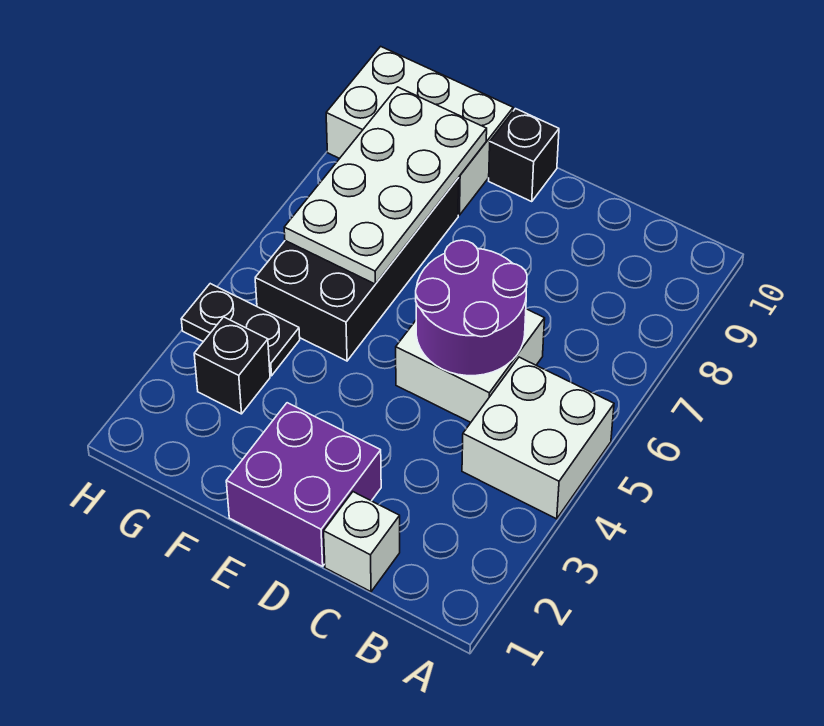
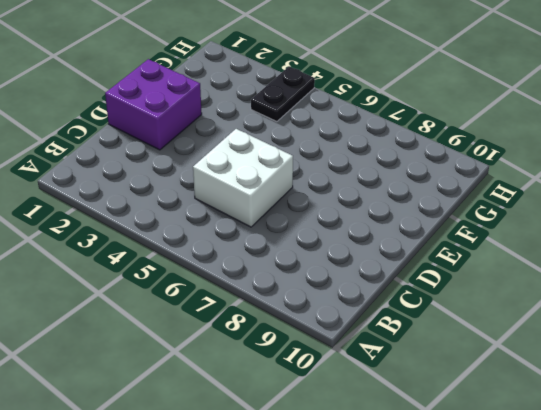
none -> white brick A4:B5 level 1
none -> white brick C1 level 1

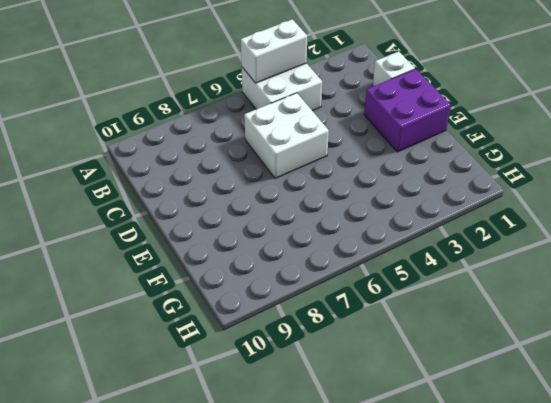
white brick A4:A5 level 2 -> none
none -> black brick E10 level 1
none -> black brick F5:G8 level 1

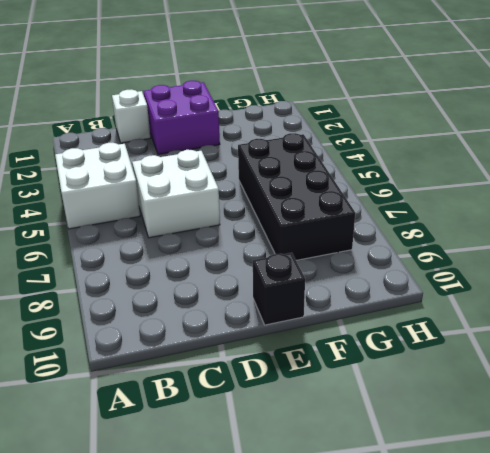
none -> white brick F9:H10 level 1
none -> black brick G3 level 1

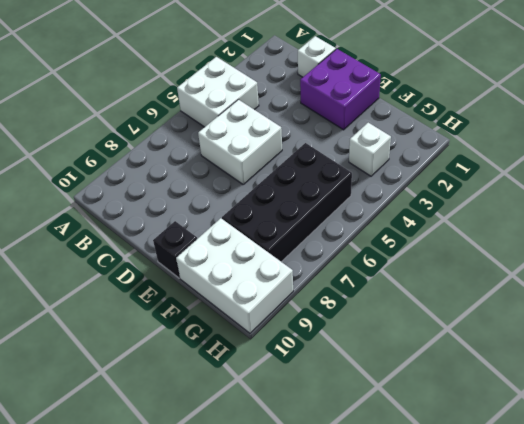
white brick G3 level 1 -> black brick G3 level 1
none -> black plate G4:H4 level 1
none -> purple round brick C5:D6 level 2

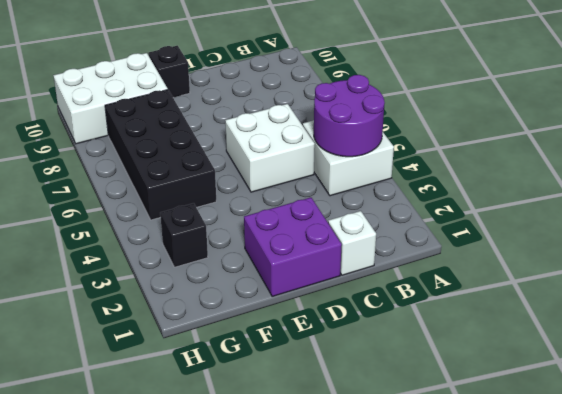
purple round brick A4:B5 level 2 -> purple round brick C5:D6 level 2
none -> black plate G4:H4 level 1
none -> white plate F6:G9 level 2

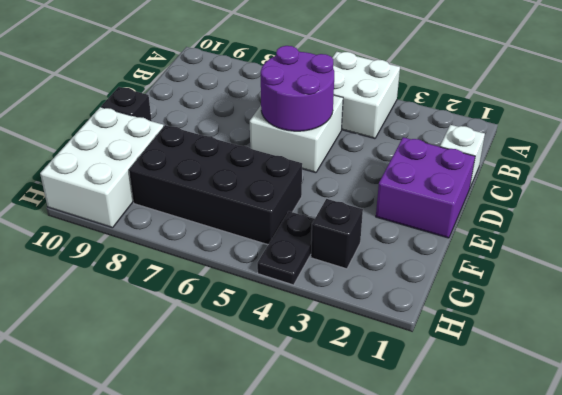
none -> white plate F6:G9 level 2

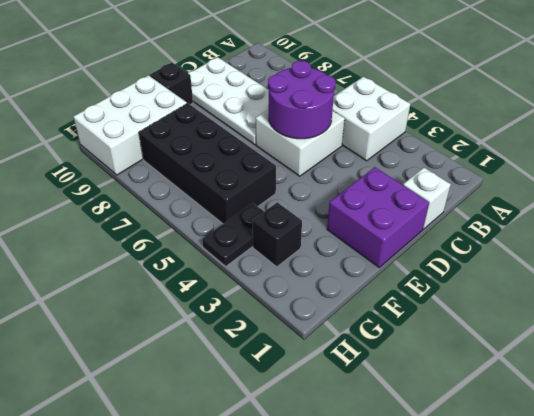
white plate C7:D10 level 1 -> white plate F6:G9 level 2

